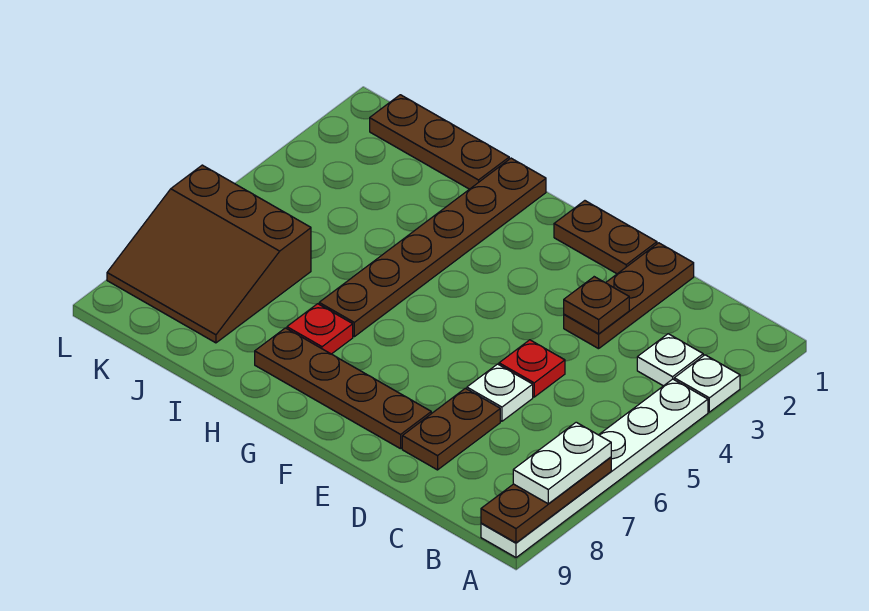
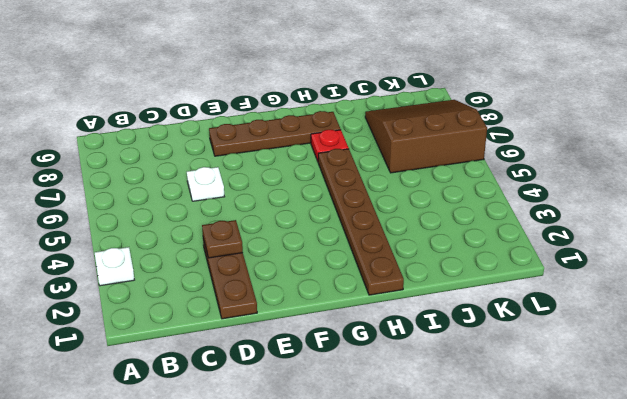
none -> white plate A4:A9 level 1
none -> white plate B3 level 1
none -> red plate D5 level 1

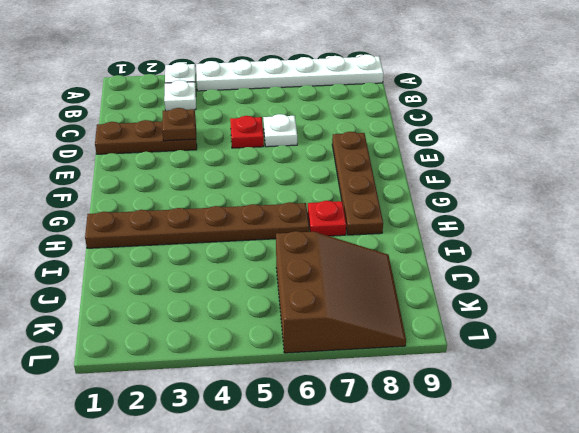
none -> brown plate D7:D8 level 1
none -> brown plate E1:F1 level 1
none -> brown plate I1:K1 level 1

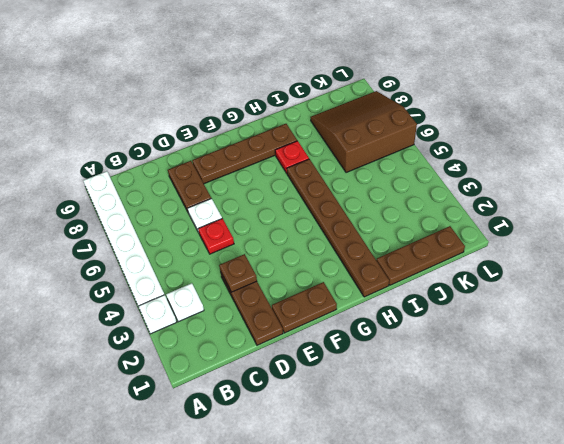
none -> brown plate A7:A9 level 2
none -> white plate A7:A8 level 3

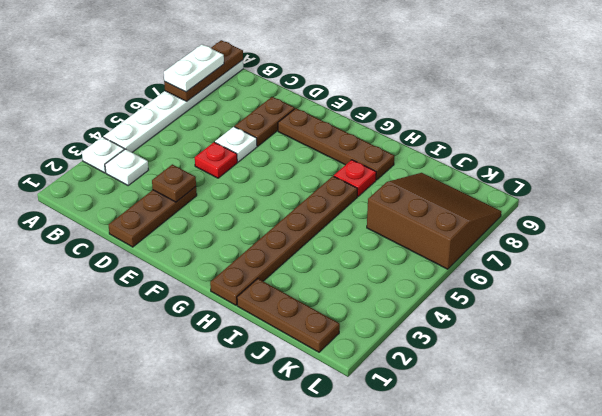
none -> brown plate E1:F1 level 1

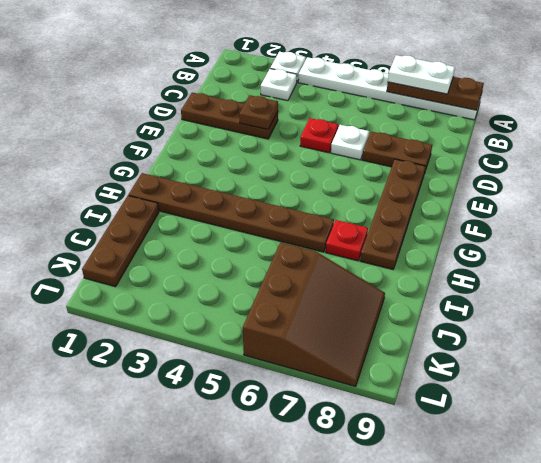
none -> brown plate E1:F1 level 1

